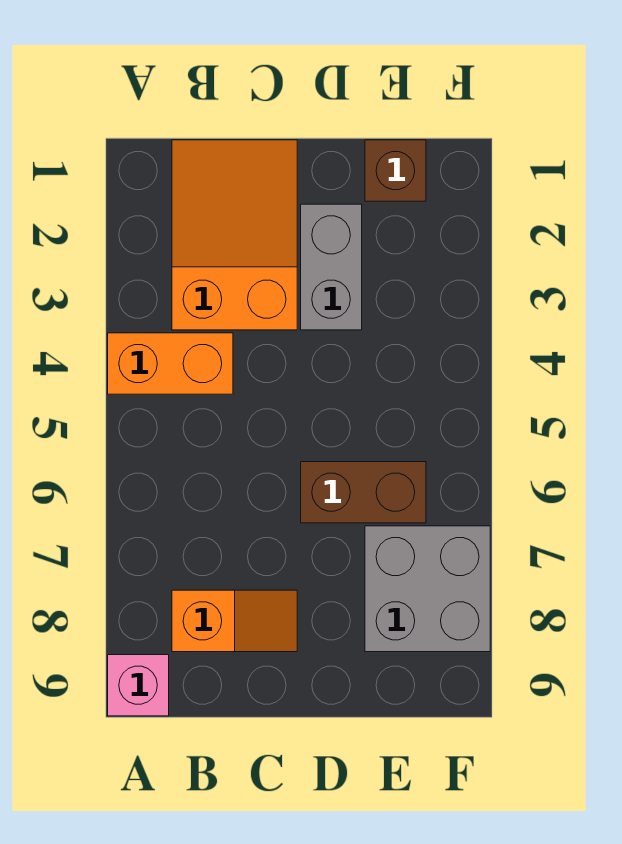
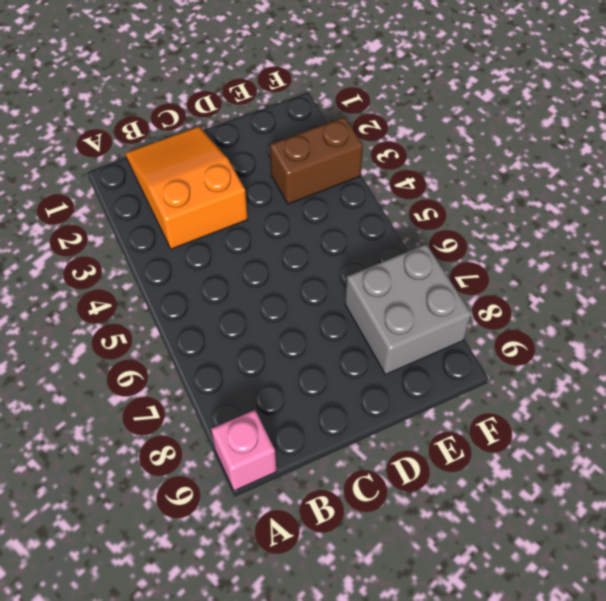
brown brick E3:F3 level 1 -> brown brick D6:E6 level 1
none -> orange brick A4:B4 level 1
none -> orange slope B8:C8 level 1 top B

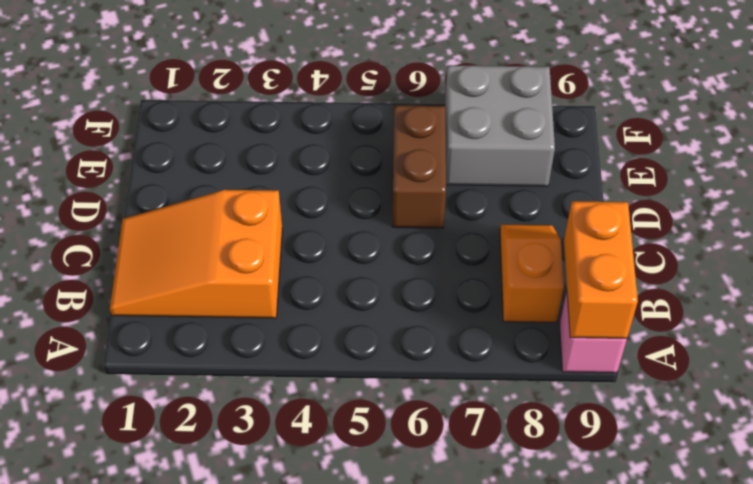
orange brick A9:B9 level 2 -> orange brick A4:B4 level 1
none -> grey brick D2:D3 level 1
none -> brown brick E1 level 1

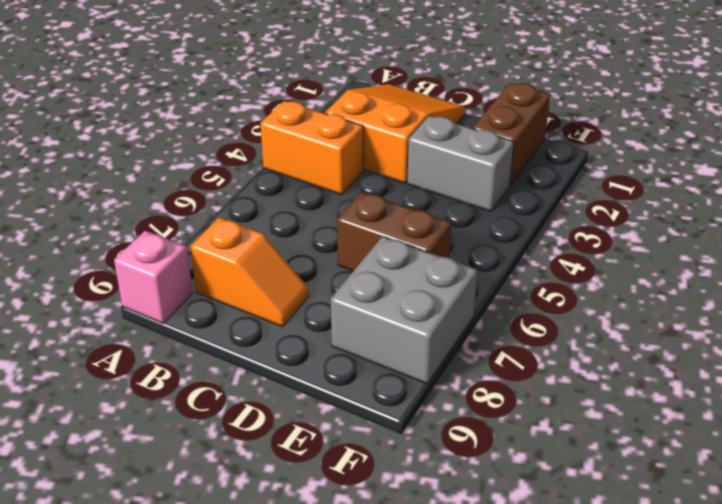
grey brick D3:E3 level 1 -> grey brick D2:D3 level 1
brown brick E1:E2 level 1 -> brown brick E1 level 1

